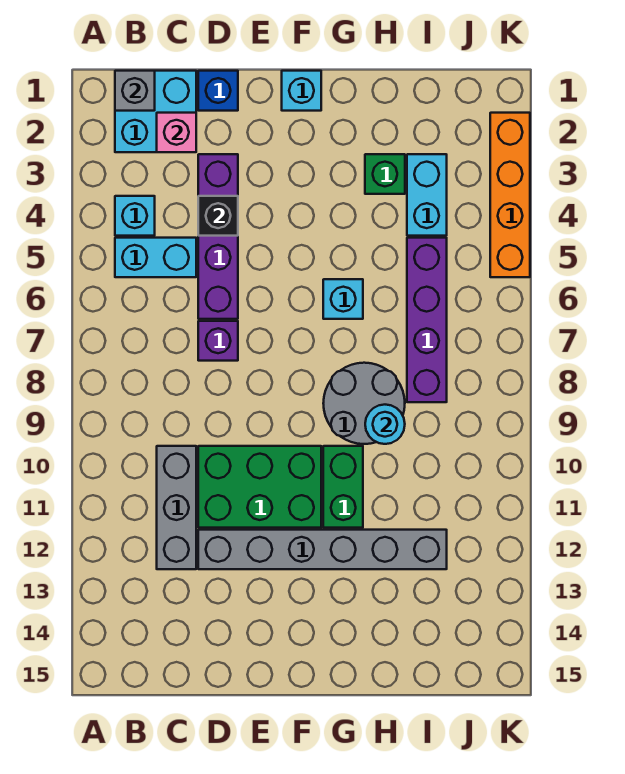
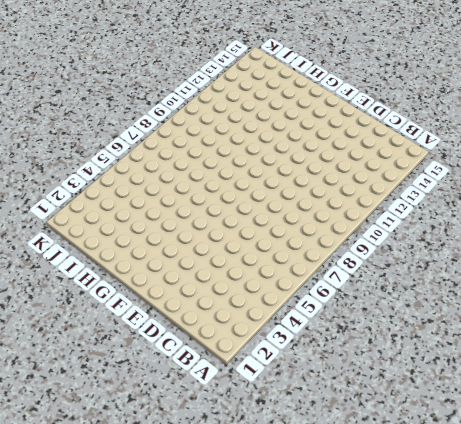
none -> cyan brick B1:C2 level 1
none -> cyan brick B4 level 1
none -> cyan brick B5:C5 level 1

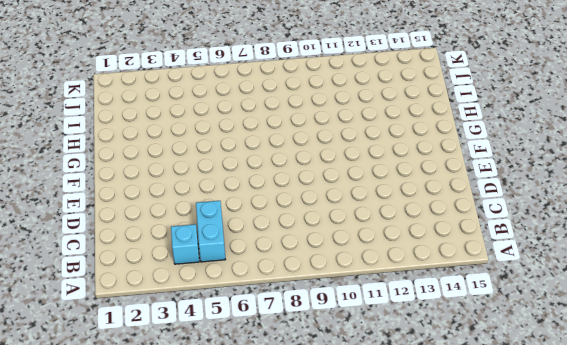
none -> cyan brick B1:C2 level 1
none -> grey brick C10:C12 level 1
none -> blue brick D1 level 1

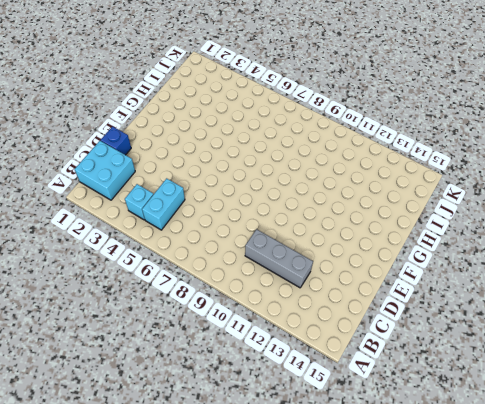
none -> purple brick D3:D6 level 1
none -> purple brick D7 level 1
none -> green brick D10:F11 level 1

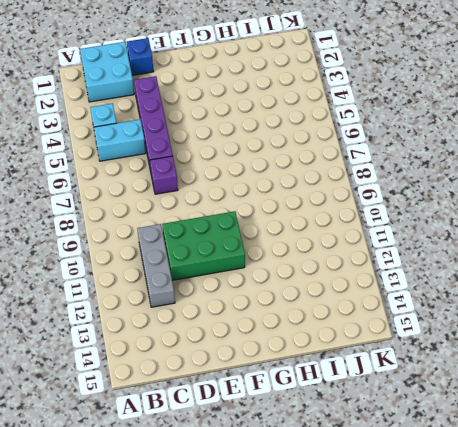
none -> grey brick D12:I12 level 1
none -> cyan brick F1 level 1
none -> cyan brick G6 level 1

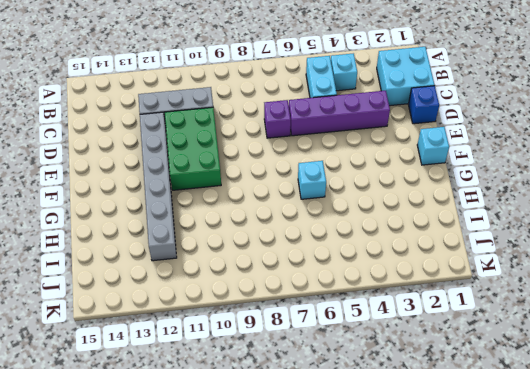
none -> grey round brick G8:H9 level 1
none -> green brick G10:G11 level 1
none -> green brick H3 level 1

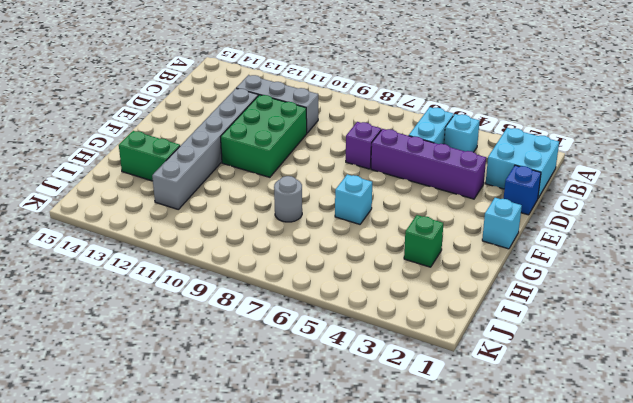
grey round brick H8 level 1 -> grey round brick G8:H9 level 1
green brick H13:H14 level 1 -> green brick G10:G11 level 1
none -> cyan brick I3:I4 level 1
none -> purple brick I5:I8 level 1
none -> orange brick K2:K5 level 1

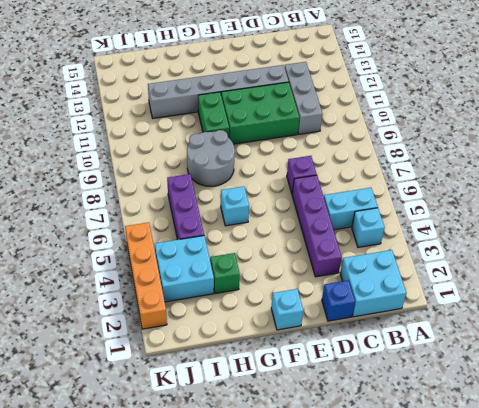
cyan brick I3:J4 level 1 -> cyan brick I3:I4 level 1
purple brick I5:I7 level 1 -> purple brick I5:I8 level 1
none -> grey brick B1 level 2
none -> pink brick C2 level 2
none -> black brick D4 level 2

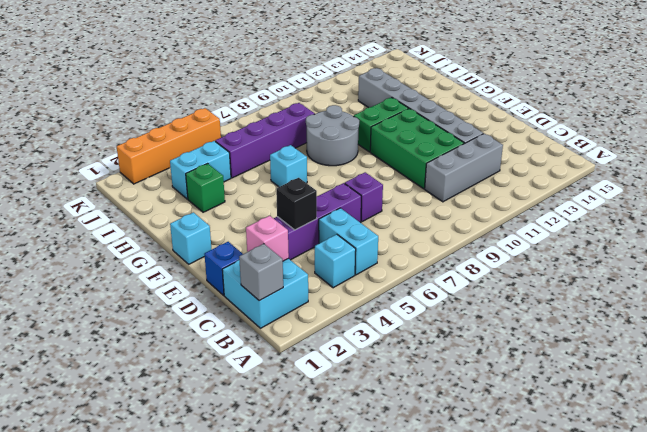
none -> cyan round brick H9 level 2

